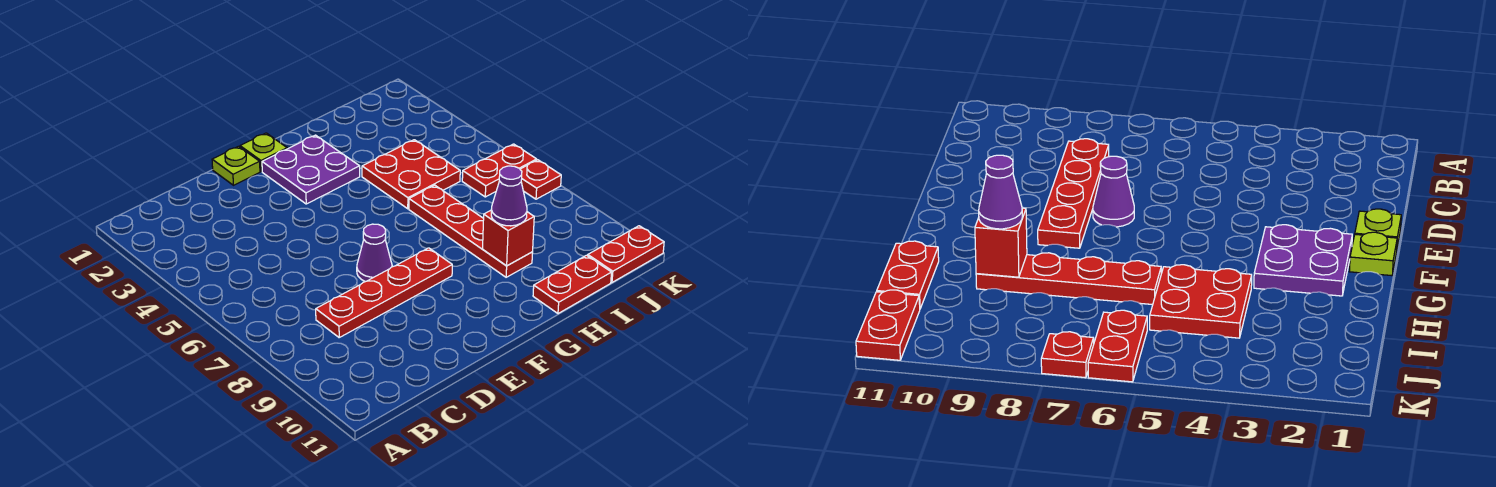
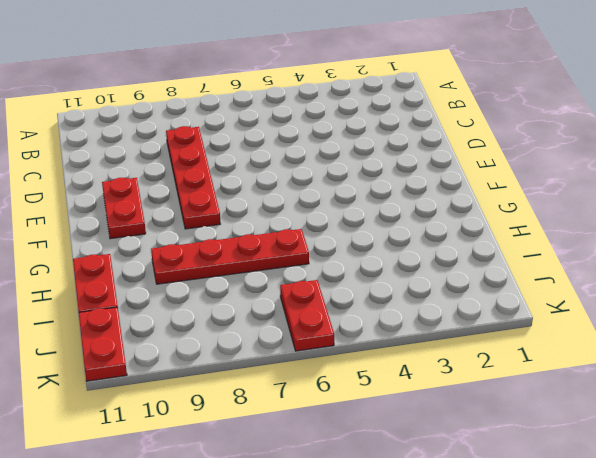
red plate E10:F10 level 1 -> none
none -> lime plate E1 level 1
none -> purple cone E7 level 1
none -> lime plate F1 level 1

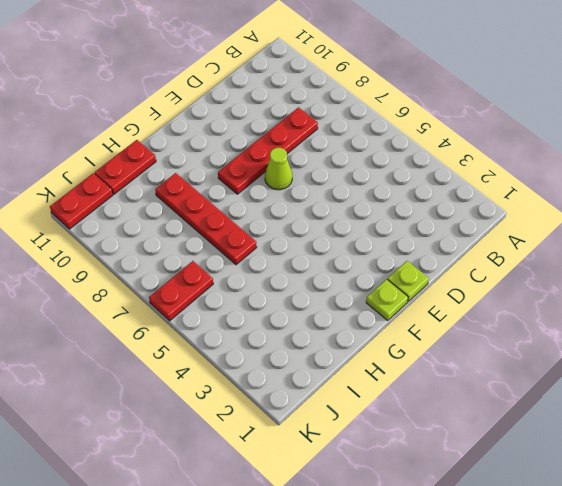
lime cone E7 level 1 -> purple cone E7 level 1
none -> purple plate F2:G3 level 1
none -> red plate H4:I5 level 1
none -> red plate K7 level 1

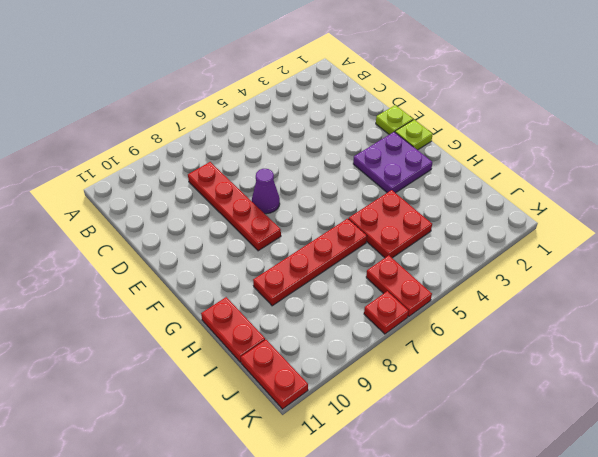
none -> red brick H9 level 2
none -> purple cone H9 level 3

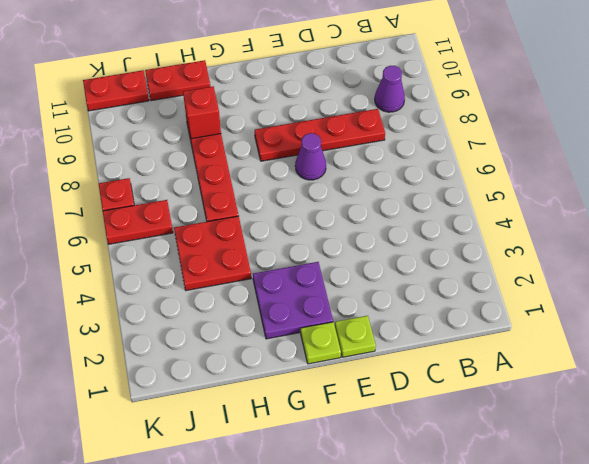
purple cone B9 level 1 -> purple cone H9 level 3

